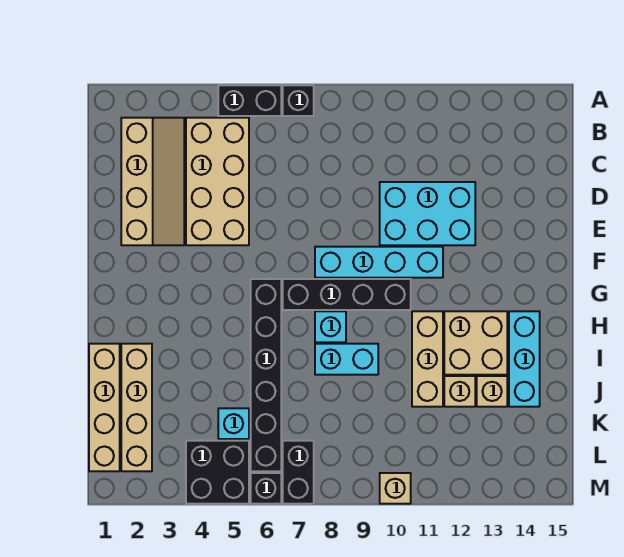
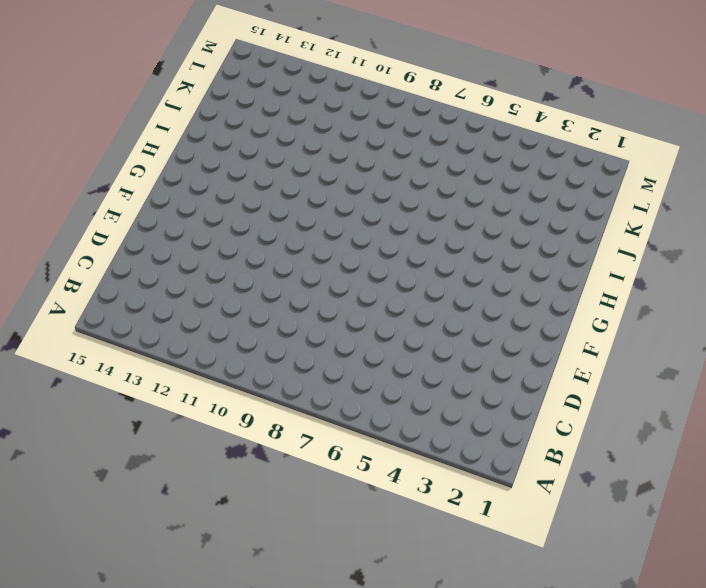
none -> black brick A5:A6 level 1
none -> black brick A7 level 1
none -> tan slope B2:E3 level 1 top 2

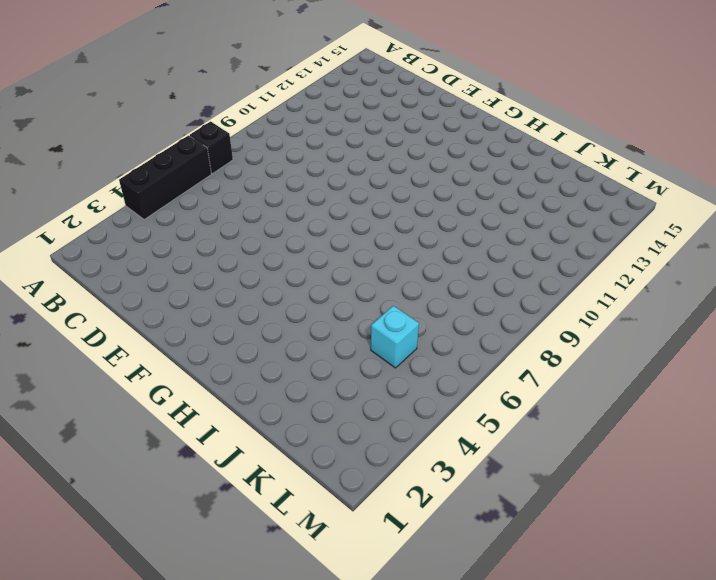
black brick A4:A6 level 1 -> black brick A5:A6 level 1
none -> tan slope B2:E3 level 1 top 2
none -> tan brick B4:E5 level 1
none -> cyan brick D10:E12 level 1

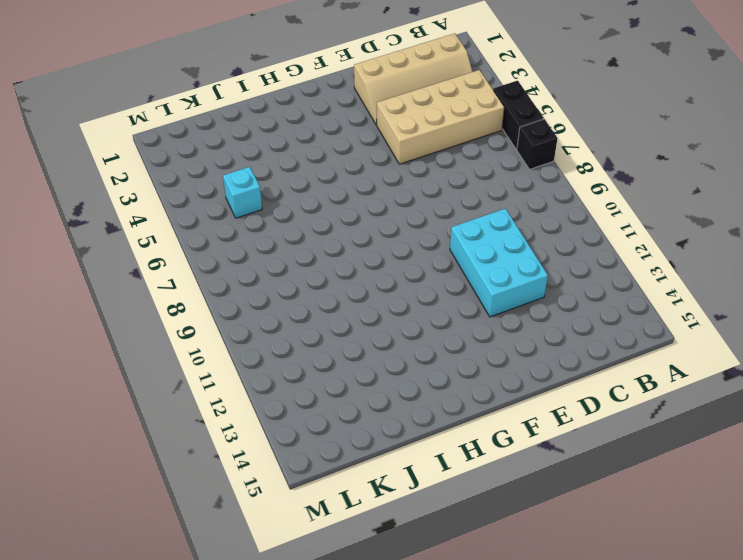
none -> cyan brick F8:F11 level 1
none -> black brick G6:L6 level 1
none -> black brick G7:G10 level 1

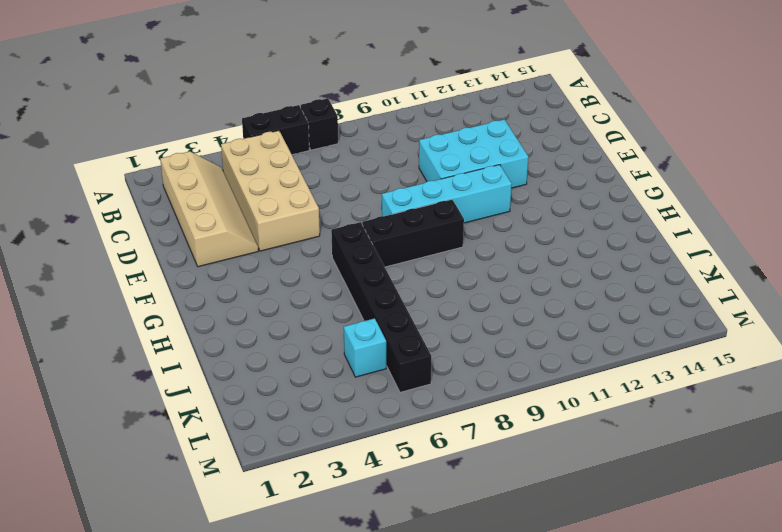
black brick G7:G9 level 1 -> black brick G7:G10 level 1
none -> cyan brick H8 level 1
none -> tan brick H11:J11 level 1
none -> tan brick H12:I13 level 1

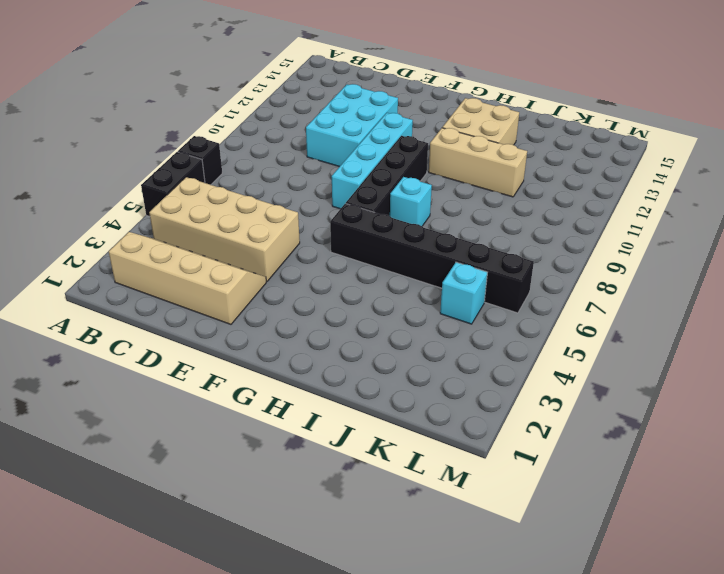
none -> cyan brick H14:J14 level 1
none -> tan brick I1:L1 level 1
none -> tan brick I2:L2 level 1

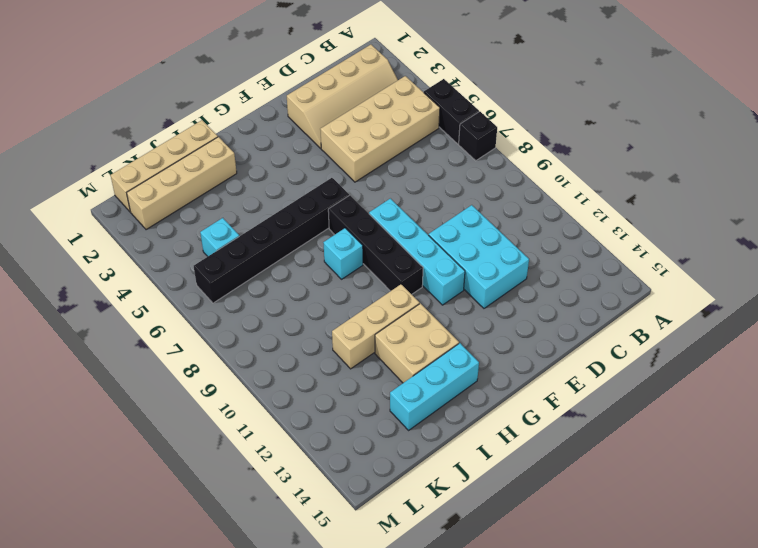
none -> cyan brick I8:I9 level 1
none -> tan brick J12 level 1
none -> tan brick J13 level 1

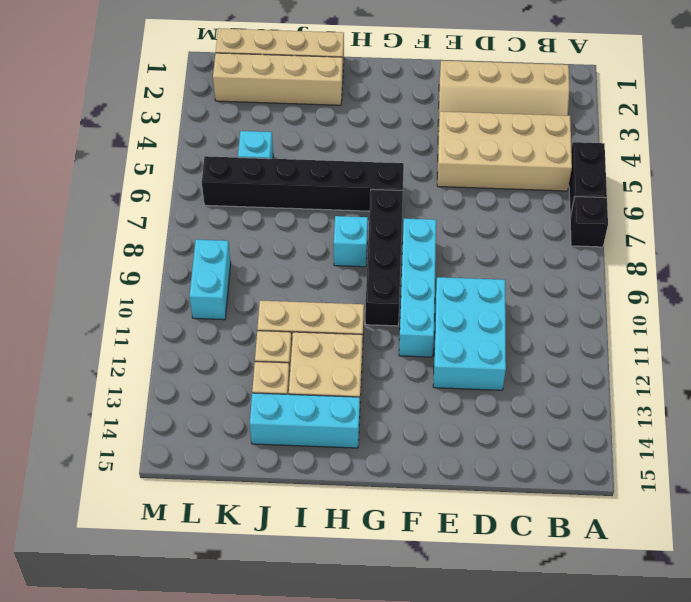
cyan brick L9:L10 level 1 -> cyan brick I8:I9 level 1
none -> black brick L4:M5 level 1
none -> black brick L7:M7 level 1
none -> black brick M6 level 1

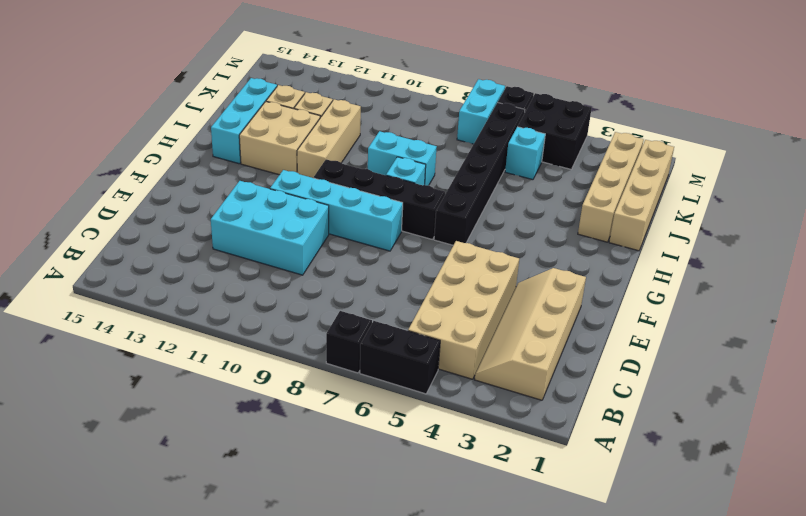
cyan brick L7:M7 level 1 -> black brick L7:M7 level 1
none -> tan brick M10 level 1

